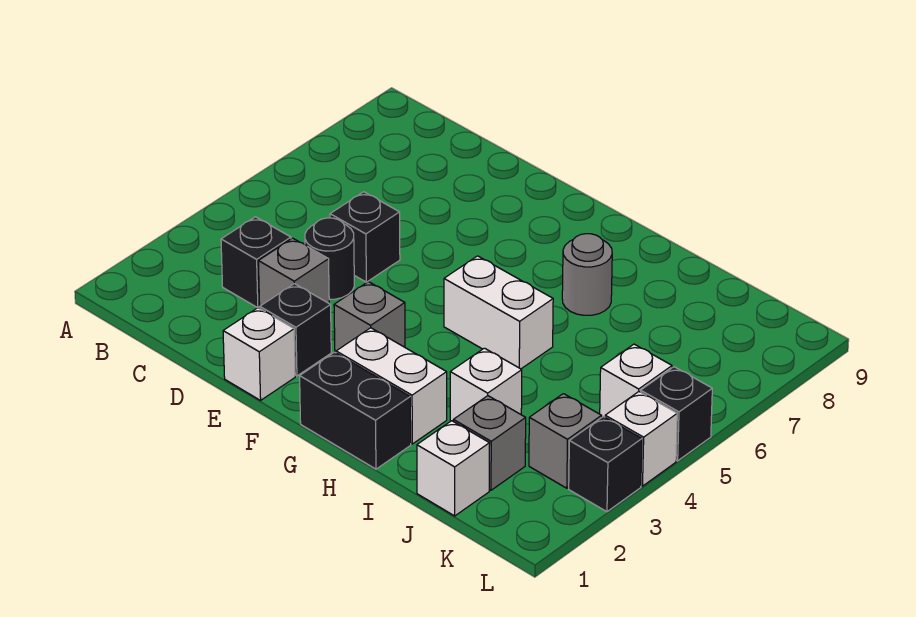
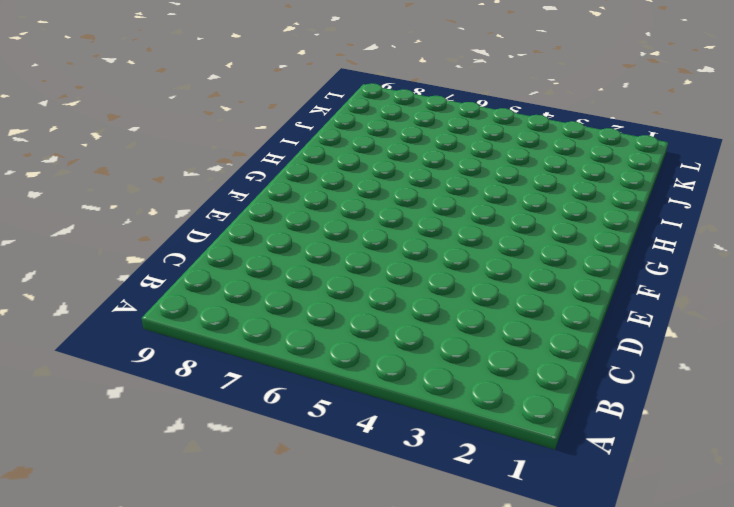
none -> black brick C3 level 1
none -> grey brick D3 level 1
none -> black round brick D4 level 1

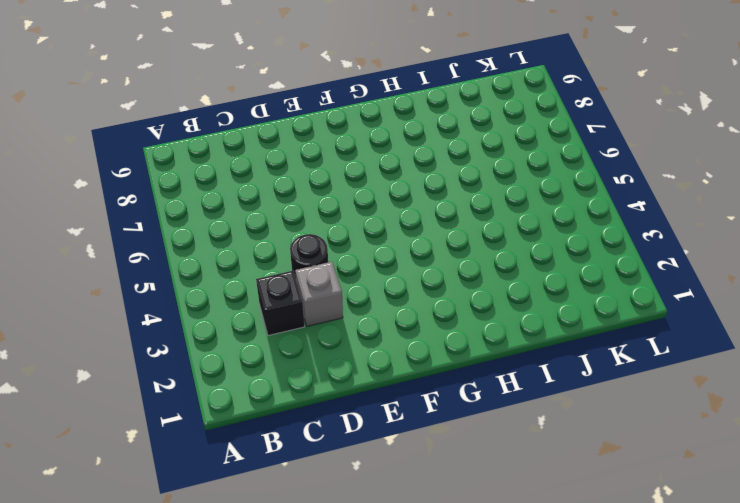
none -> black brick D5 level 1
none -> white brick E1 level 1
none -> black brick E2 level 1

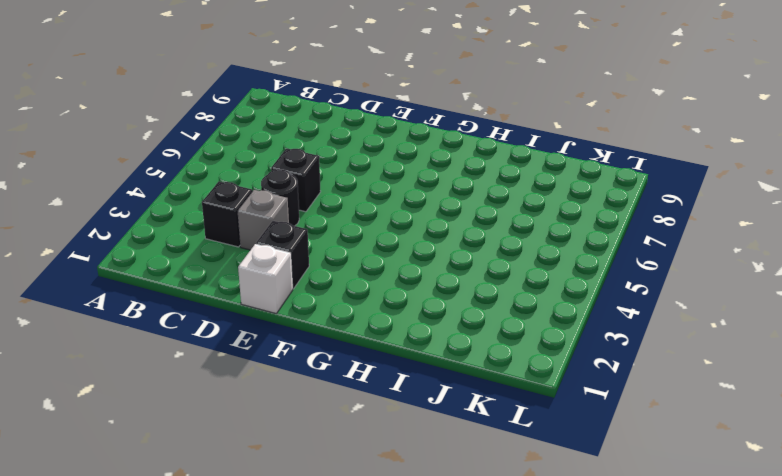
none -> grey brick F3 level 1
none -> black brick G1:H1 level 1
none -> white brick G2:H2 level 1

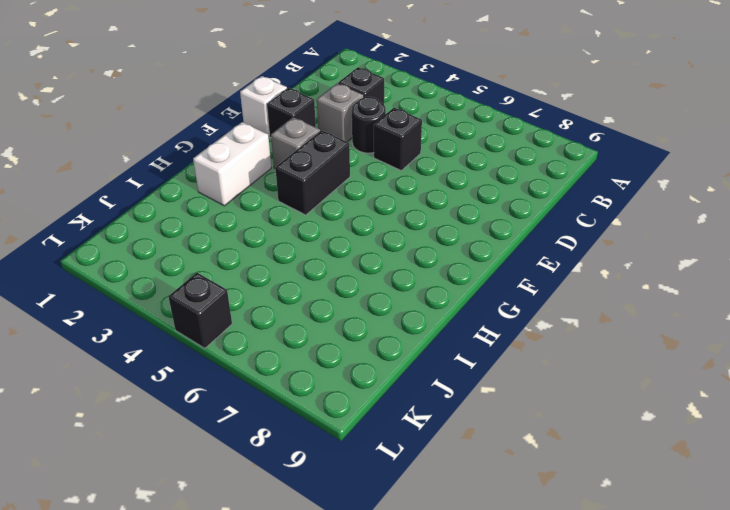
black brick F4:G4 level 1 -> black brick G1:H1 level 1
none -> white brick G5:H5 level 1
none -> grey round brick H7 level 1
none -> white brick I3 level 1

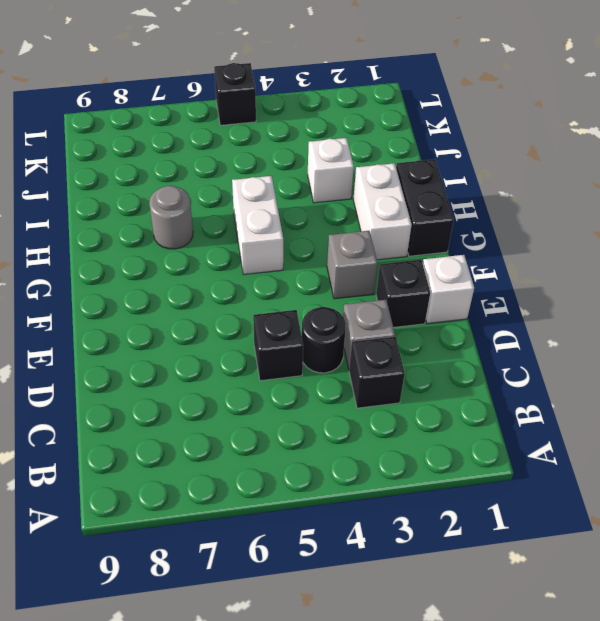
none -> white brick J1 level 1
none -> grey brick J2 level 1
none -> grey brick K3 level 1

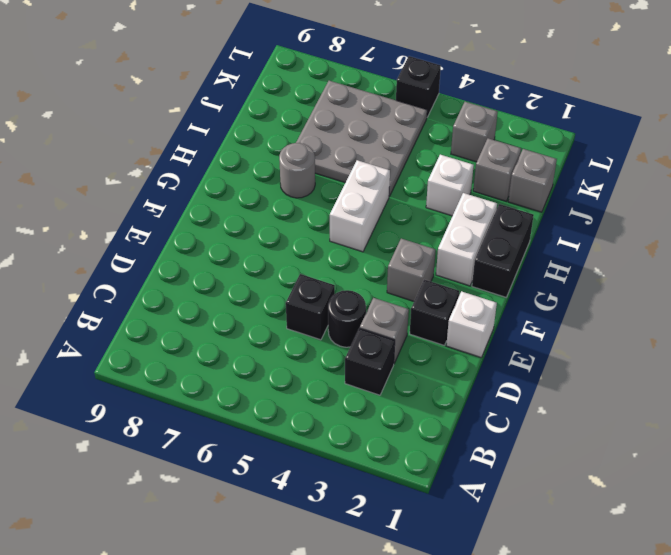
grey plate I5:K7 level 1 -> white brick K5 level 1
grey brick J1 level 1 -> white brick J1 level 1
none -> black brick L3 level 1
none -> white brick L4 level 1

